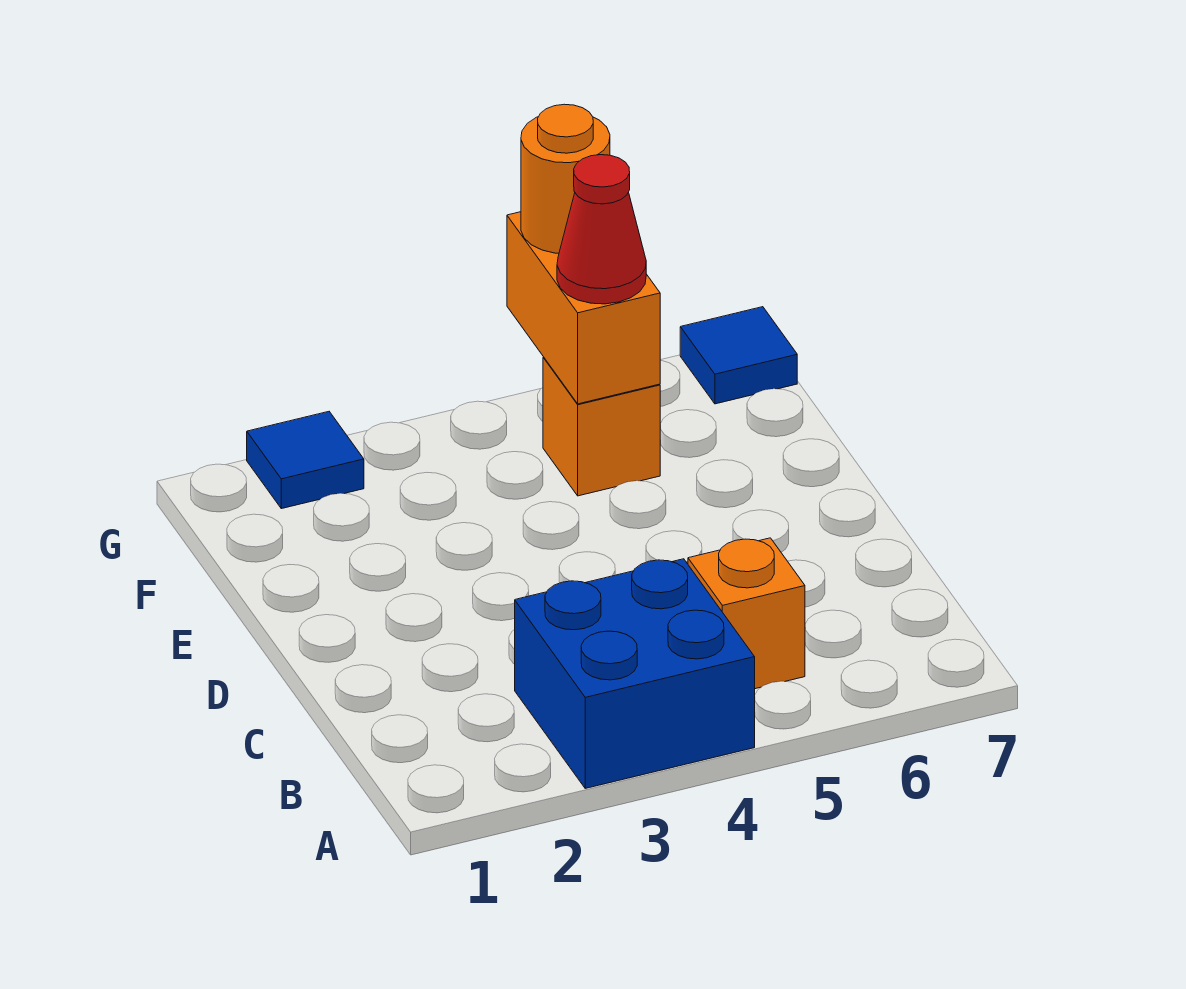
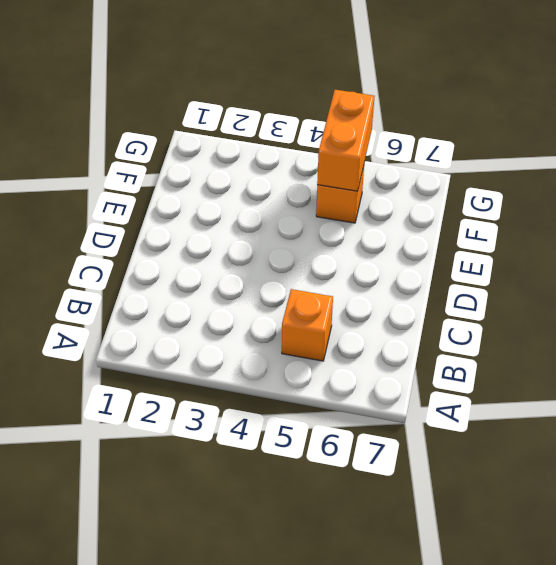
none -> blue brick A3:B4 level 1
none -> blue tile G2 level 1

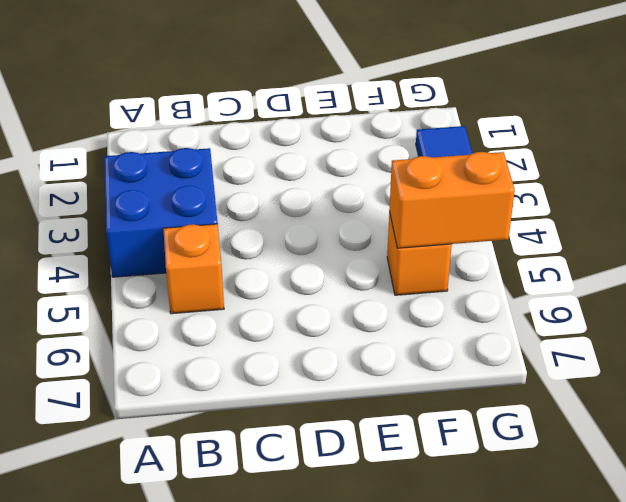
none -> blue tile G7 level 1
none -> red cone F5 level 3

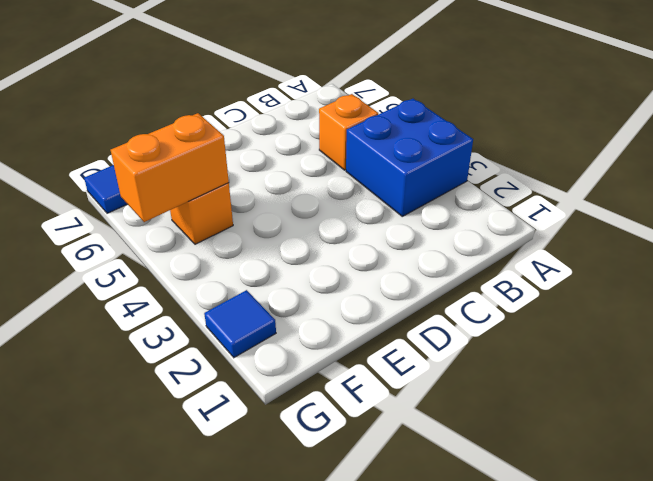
none -> red cone F5 level 3
none -> orange round brick G5 level 3

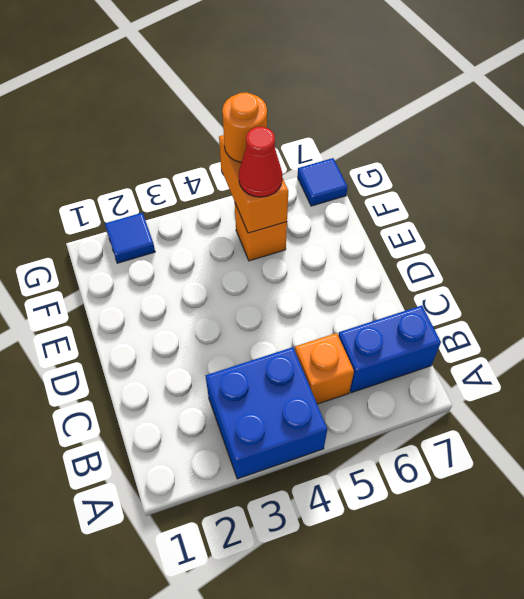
blue brick B6:B7 level 1 -> none

